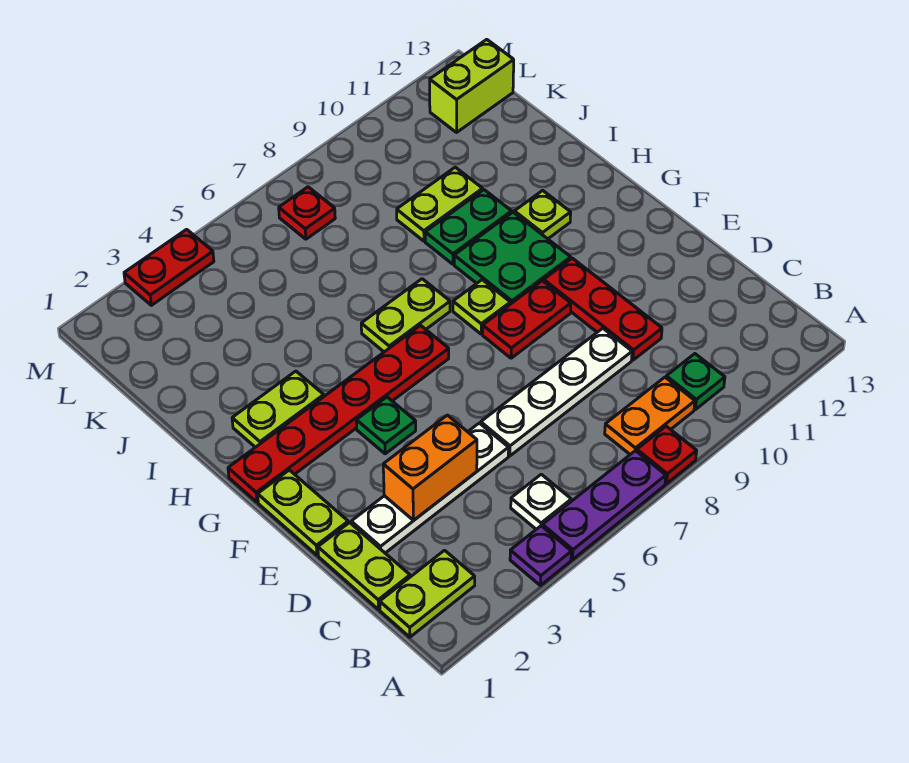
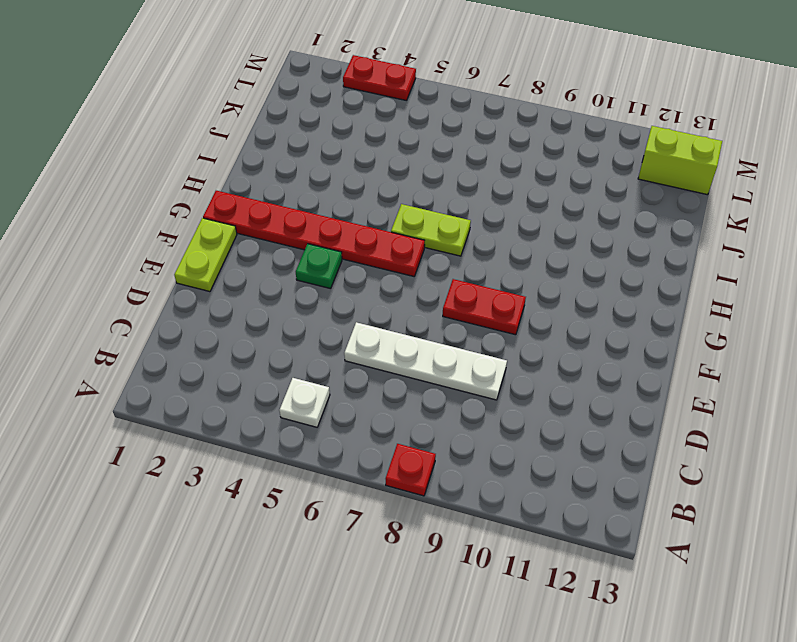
none -> purple plate A4 level 1
none -> purple plate A5:A7 level 1
none -> lime plate B1:B2 level 1

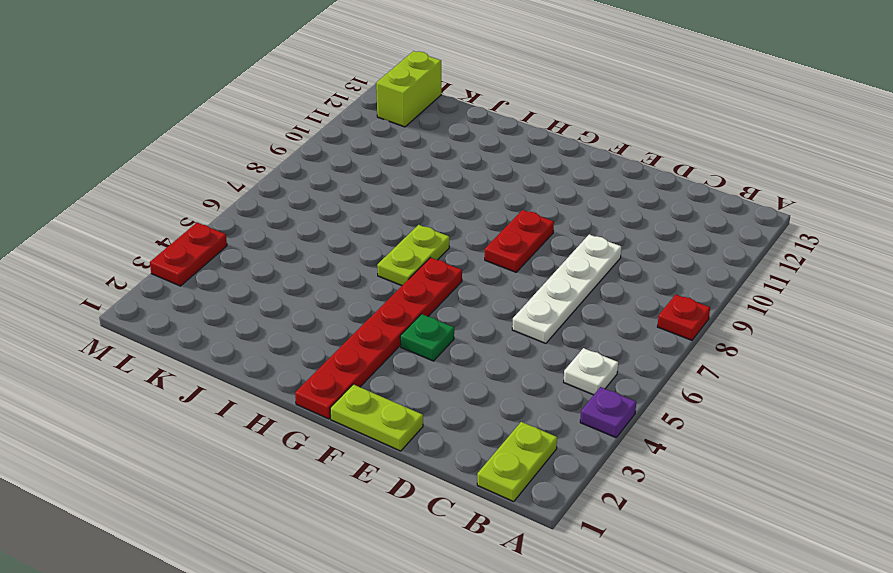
none -> purple plate A5:A7 level 1
none -> orange plate B8:B9 level 1
none -> green plate B10 level 1

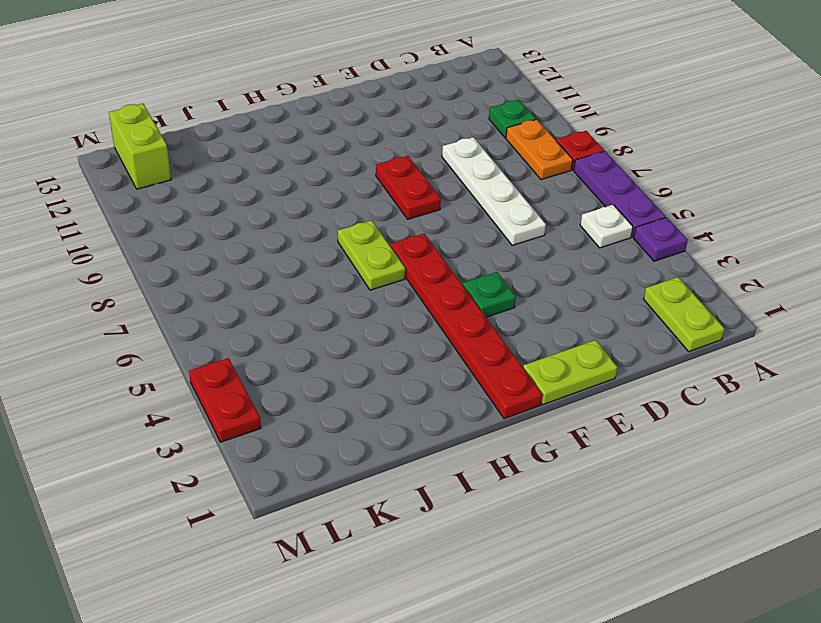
none -> lime plate C1:D1 level 1
none -> white plate D2:D5 level 1
none -> red plate D10:F10 level 1

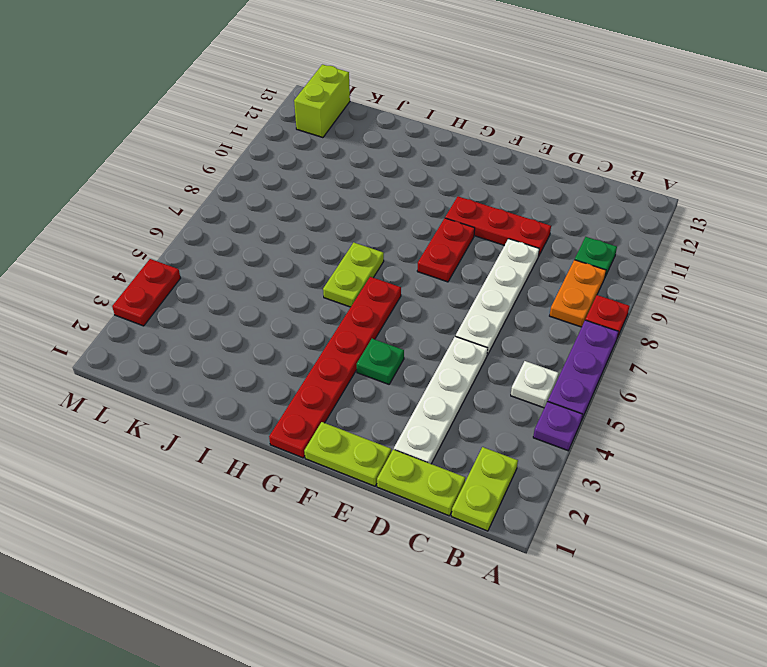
none -> lime plate G8 level 1
none -> green plate G9:H10 level 1
none -> lime plate H2:H3 level 1

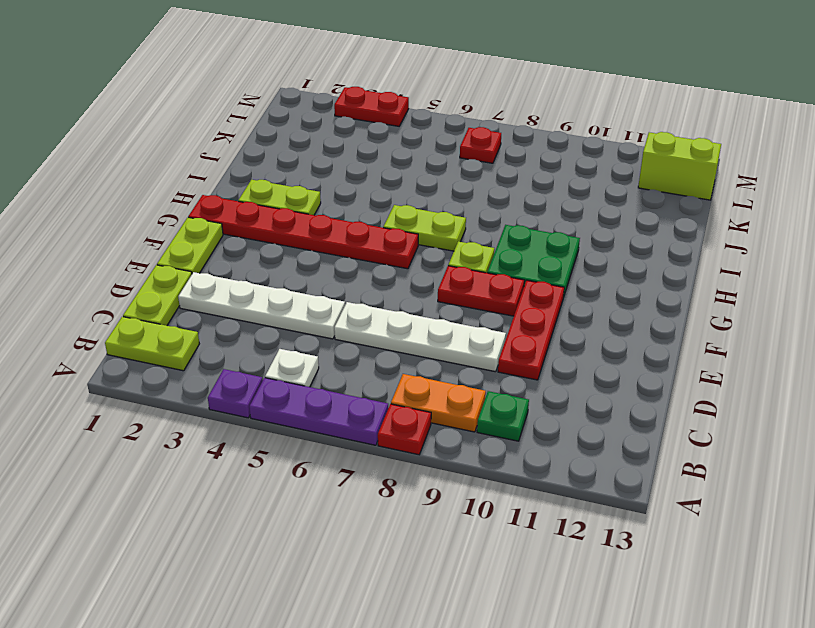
none -> green plate F4 level 1
none -> lime plate H11 level 1
none -> green plate I9:I10 level 1

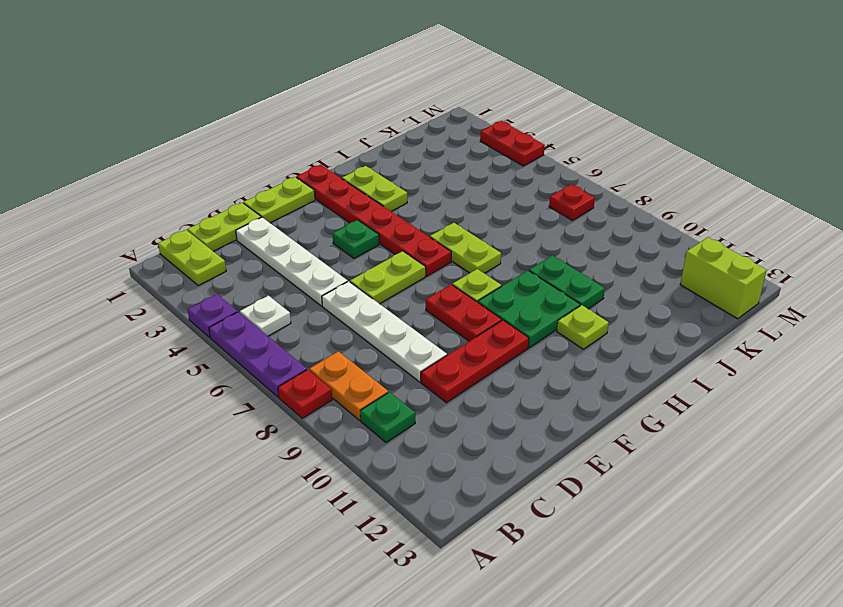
lime plate E6:F6 level 1 -> lime plate J9:J10 level 1
none -> orange brick D3:D4 level 2

